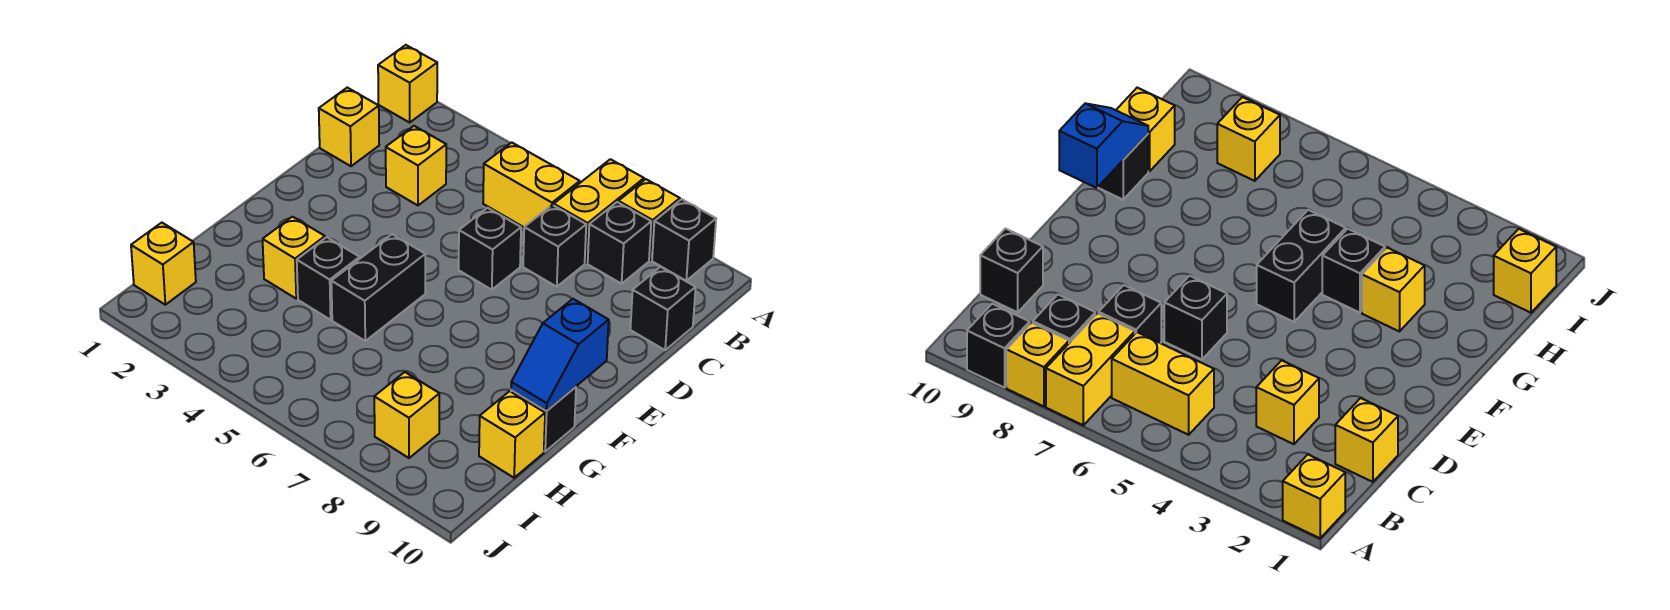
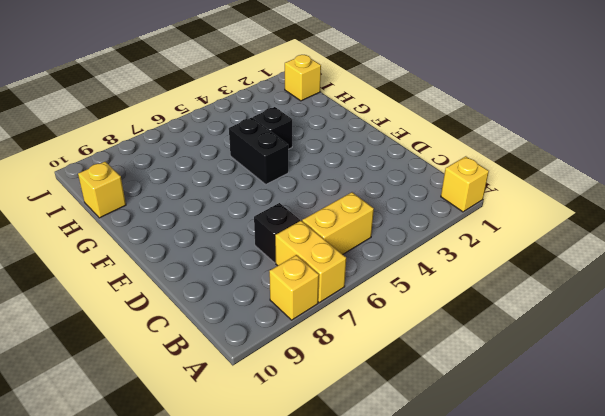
none -> black brick A9 level 1
none -> black brick B8 level 1
none -> yellow brick C1 level 1

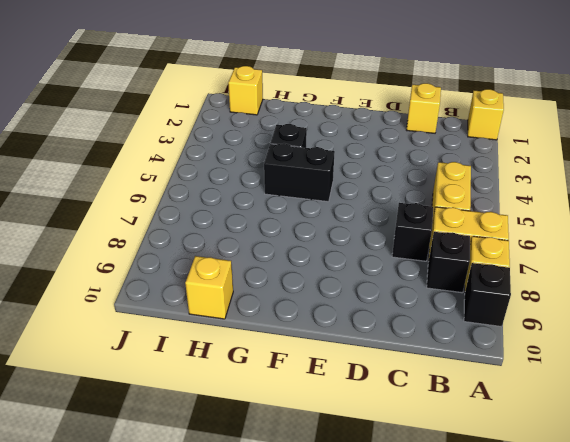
none -> yellow brick C3 level 1
none -> black brick C10 level 1
none -> black brick D6 level 1

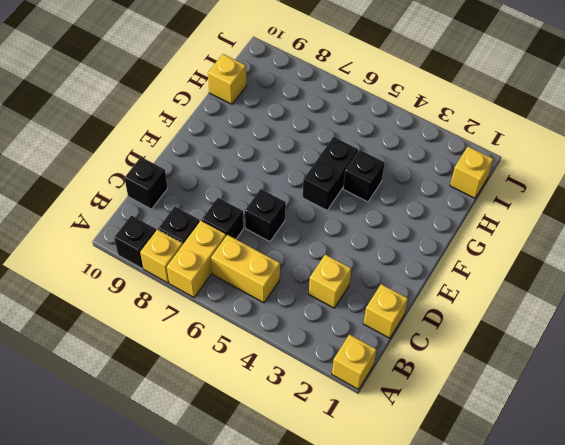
none -> yellow brick G3 level 1
none -> black brick G10 level 1
none -> yellow brick I8 level 1

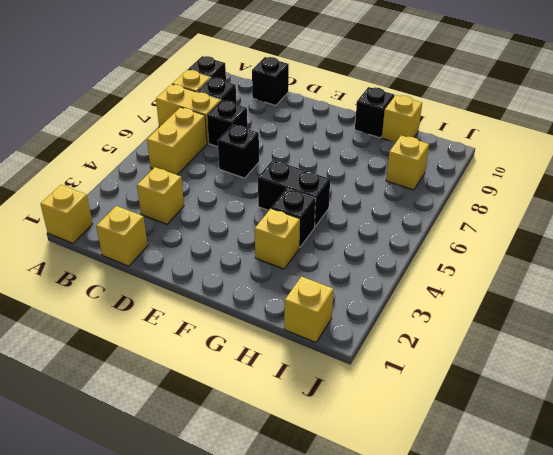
none -> blue slope F10:G10 level 2 top F

